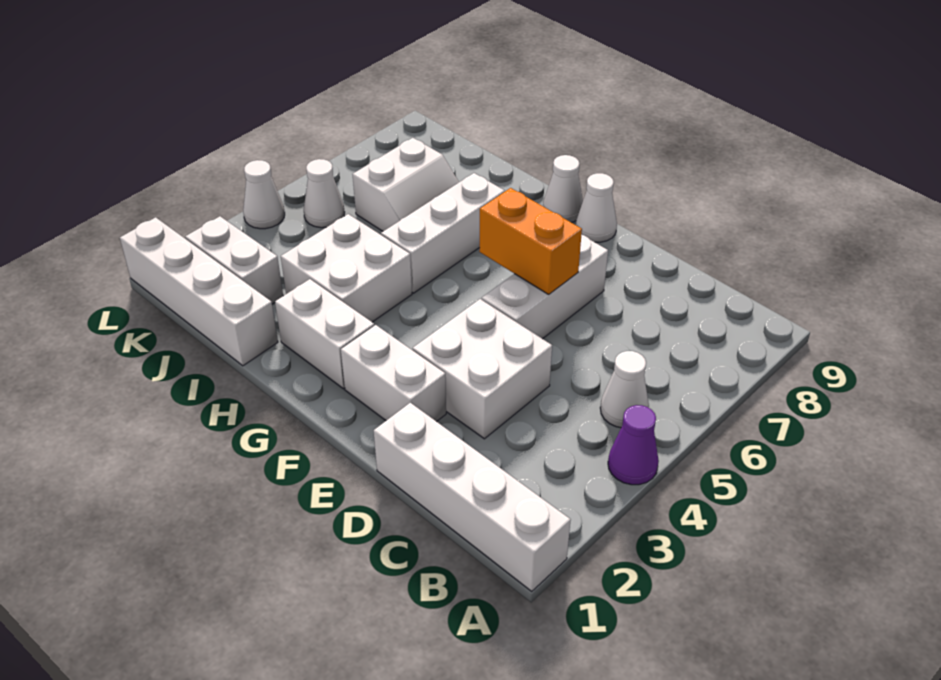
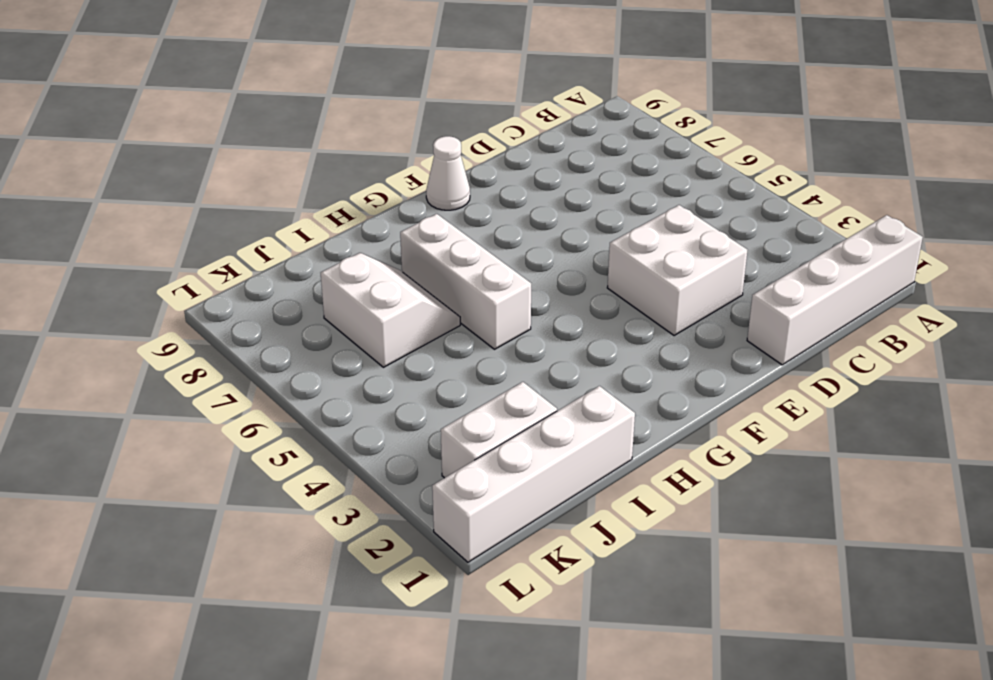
none -> purple cone A4 level 1
none -> white cone B5 level 1
none -> white brick E2:F2 level 1

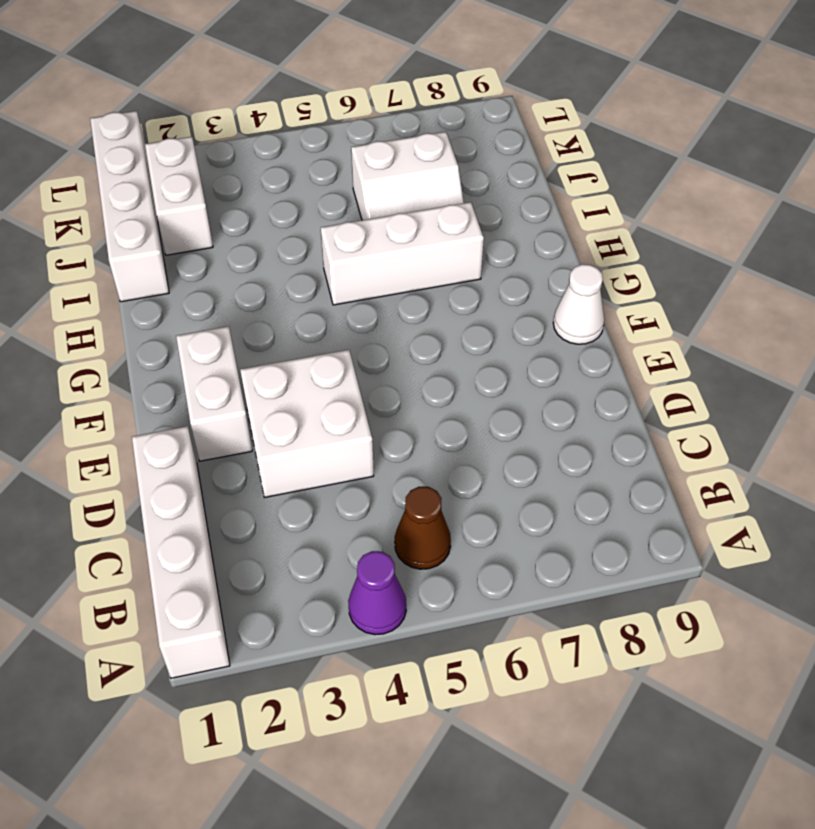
brown cone B5 level 1 -> white cone B5 level 1
none -> white brick E5:E7 level 1
none -> white brick G2:H2 level 1
none -> white cone G9 level 1

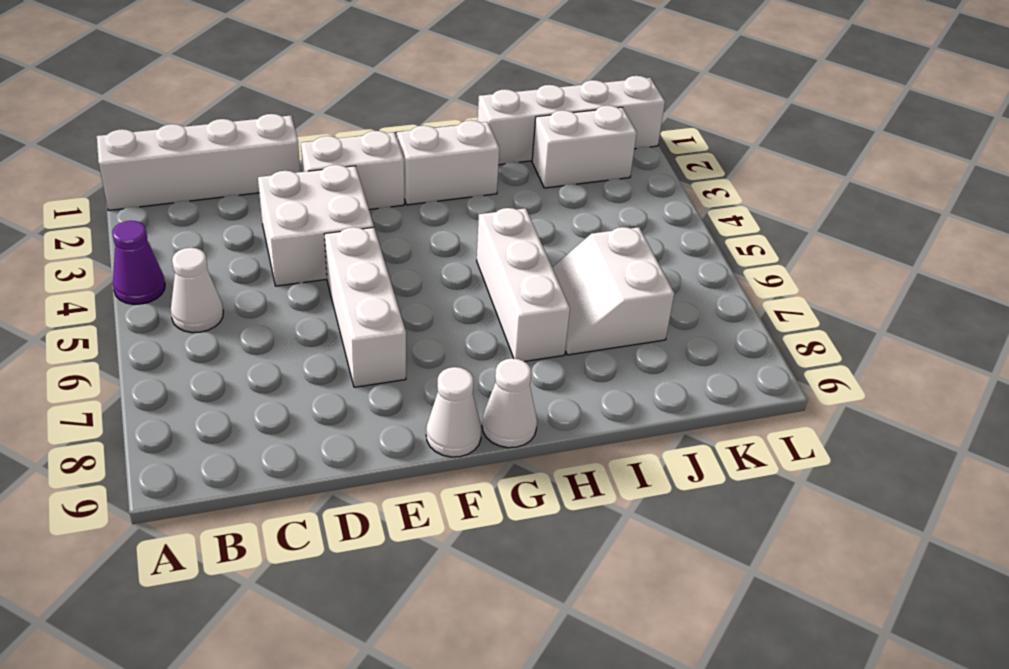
none -> white brick H3:I4 level 1
none -> white cone K5 level 1
none -> white cone L4 level 1

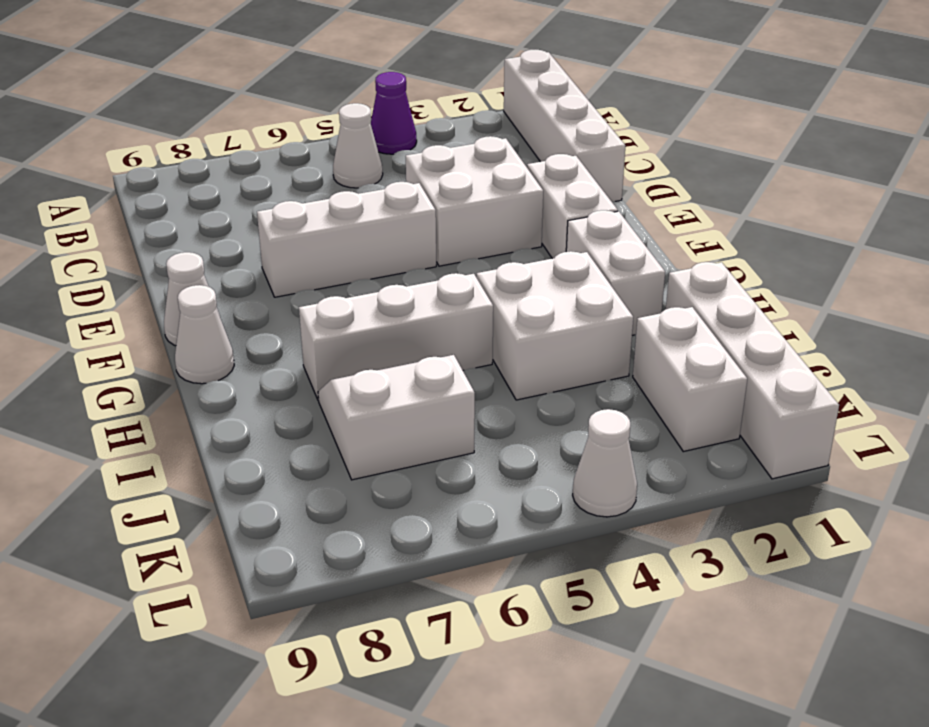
none -> white cone K5 level 1
none -> orange brick E6:F6 level 2

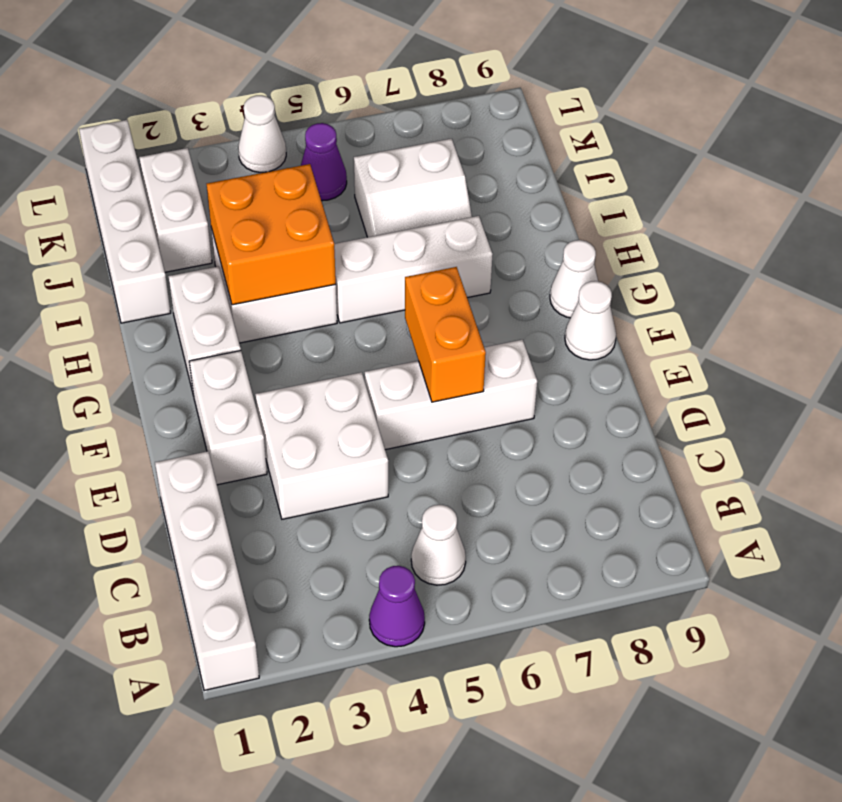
orange brick H3:I4 level 2 -> none
purple cone K5 level 1 -> white cone K5 level 1

